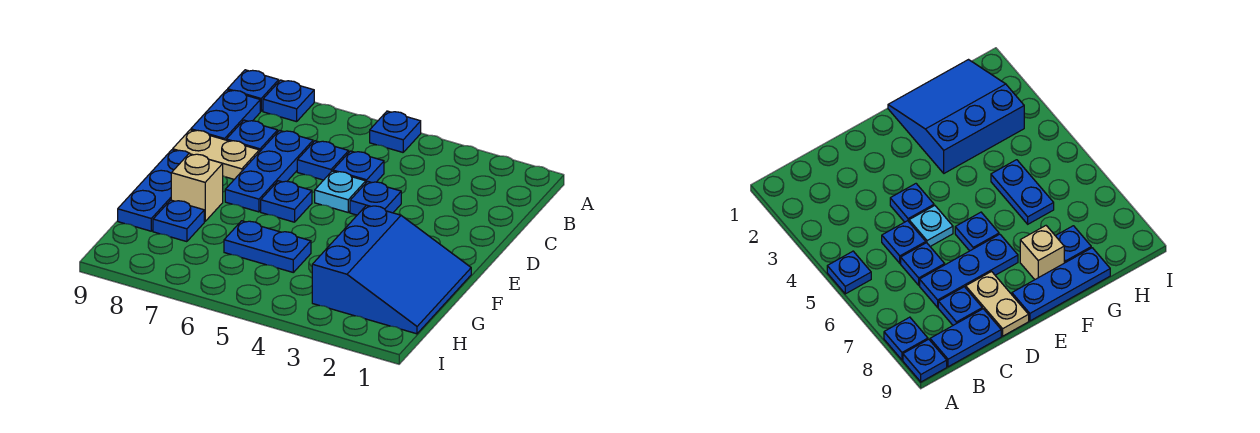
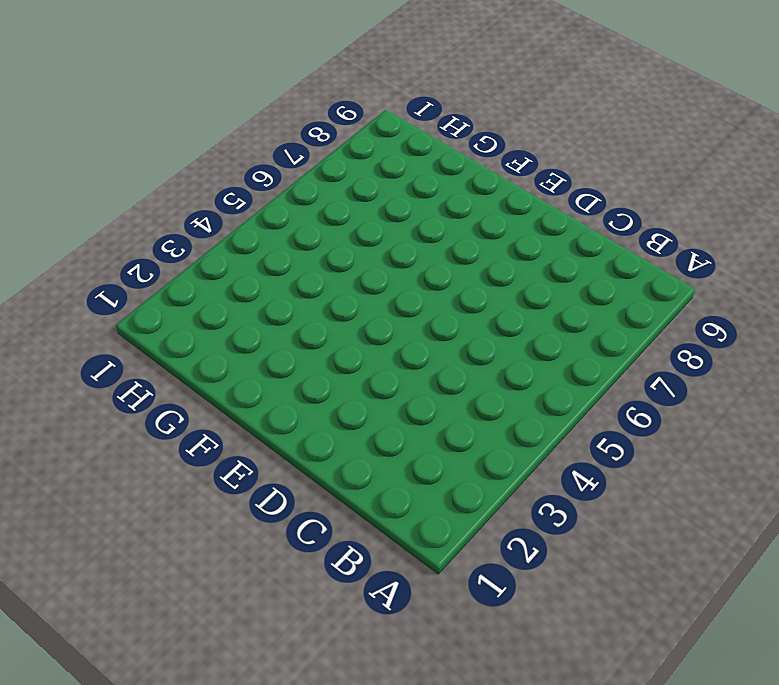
none -> blue plate A5 level 1
none -> blue plate A8 level 1
none -> blue plate A9 level 1

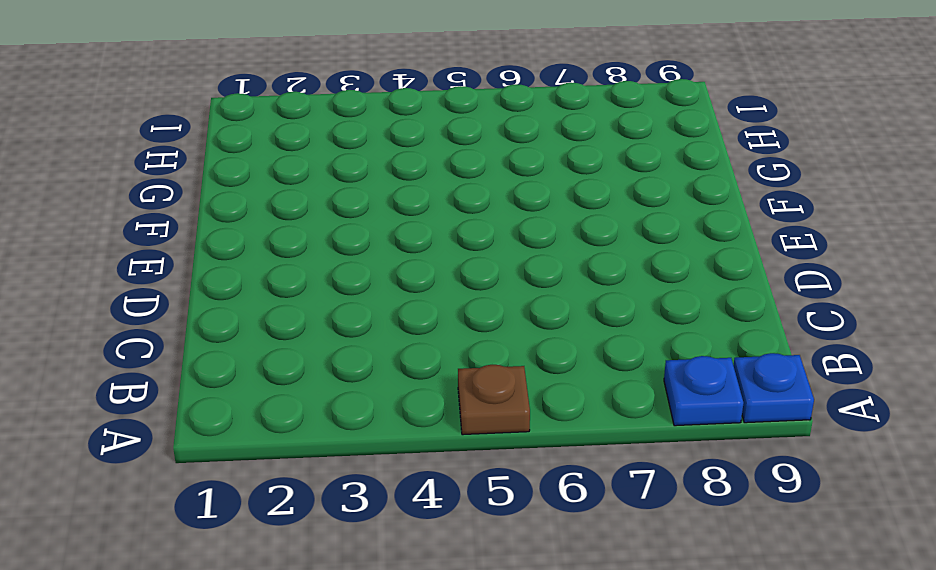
brown plate A5 level 1 -> blue plate A5 level 1
none -> blue plate B9:C9 level 1
none -> blue plate C5 level 1
none -> blue plate C6 level 1

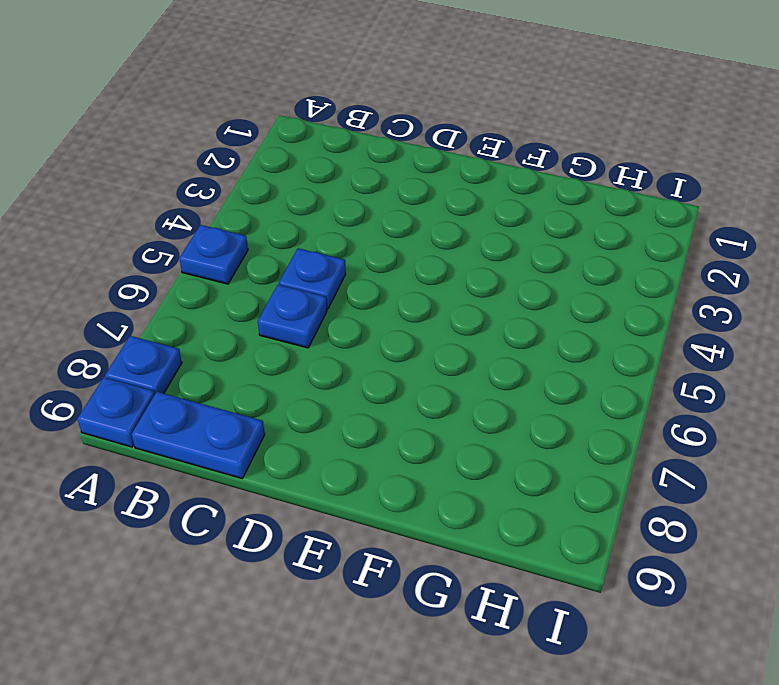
none -> blue plate C7:E7 level 1
none -> blue plate C8 level 1
none -> blue plate D4 level 1

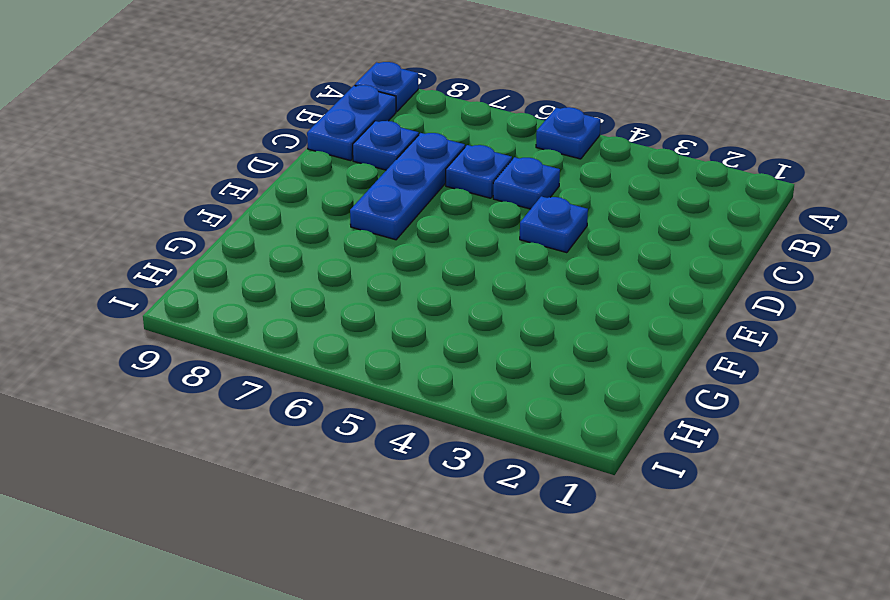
none -> blue plate A8 level 1
none -> cyan plate D5 level 1
none -> tan plate D8:D9 level 1

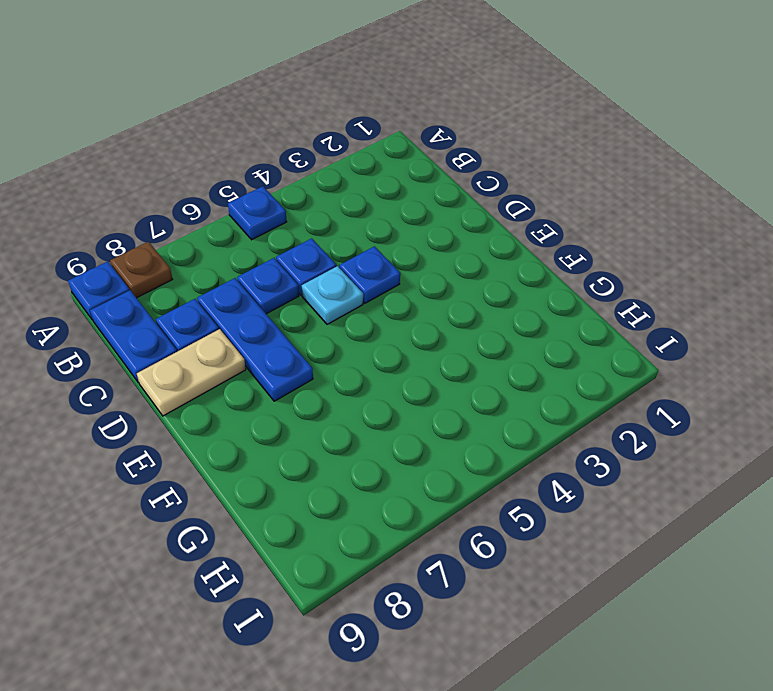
brown plate A8 level 1 -> blue plate A8 level 1
none -> blue plate E6 level 1
none -> blue plate E9:G9 level 1
none -> blue slope F1:H3 level 1 top 3

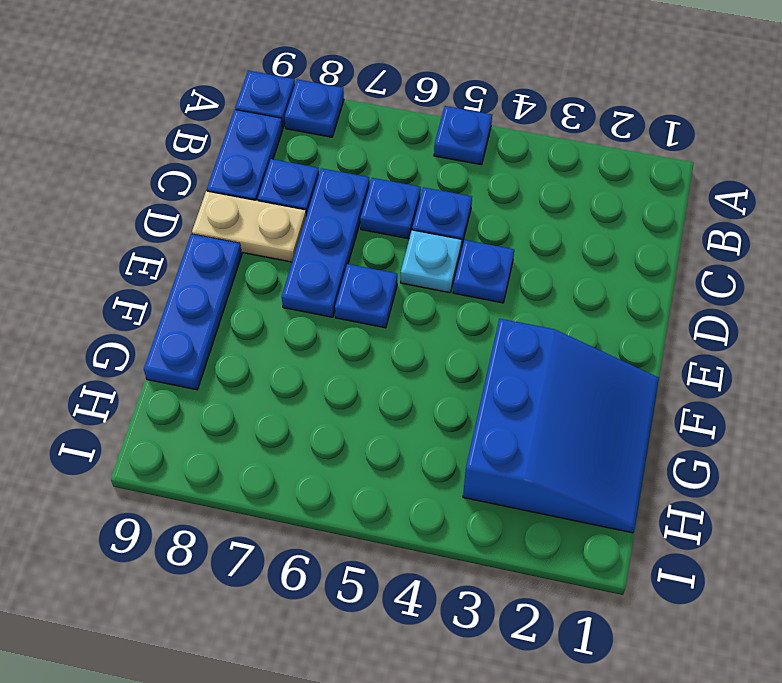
none -> tan brick F8 level 1
none -> blue plate G5:G6 level 1
none -> blue plate G8 level 1

